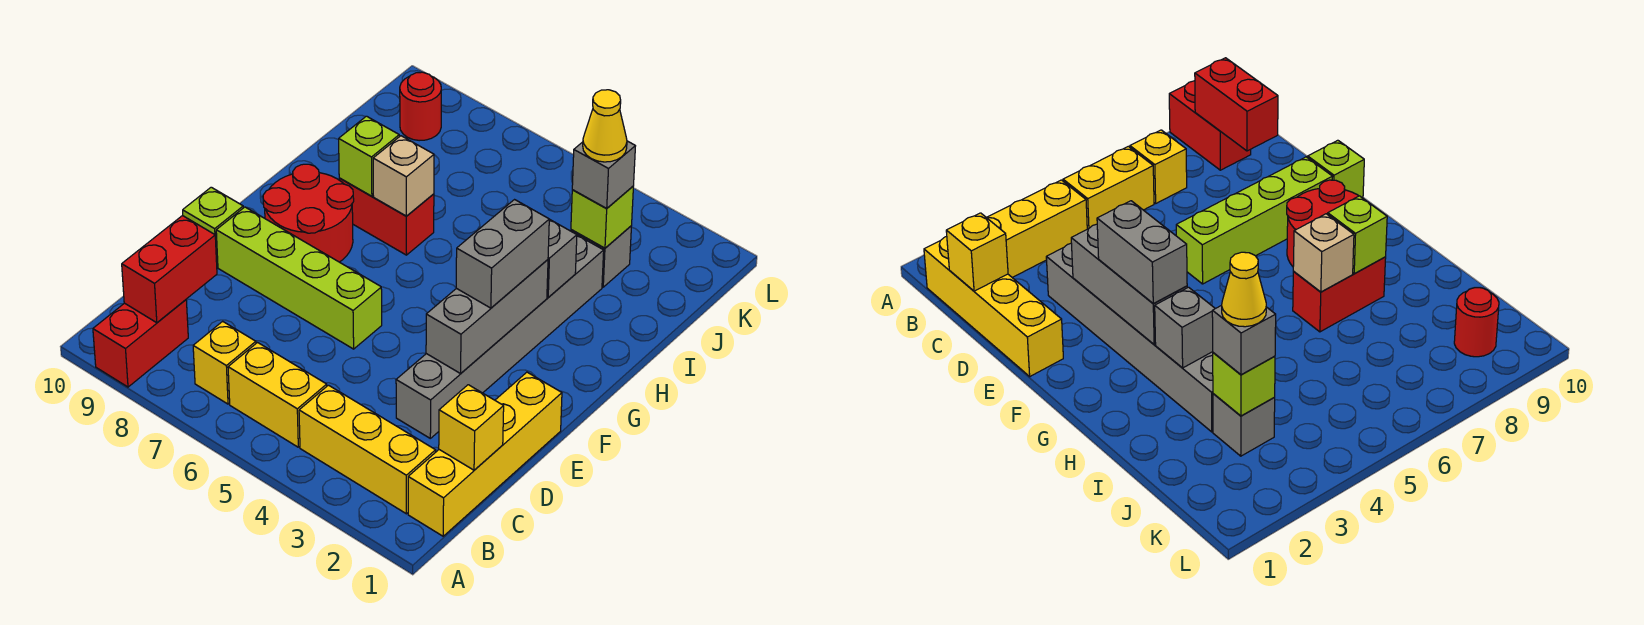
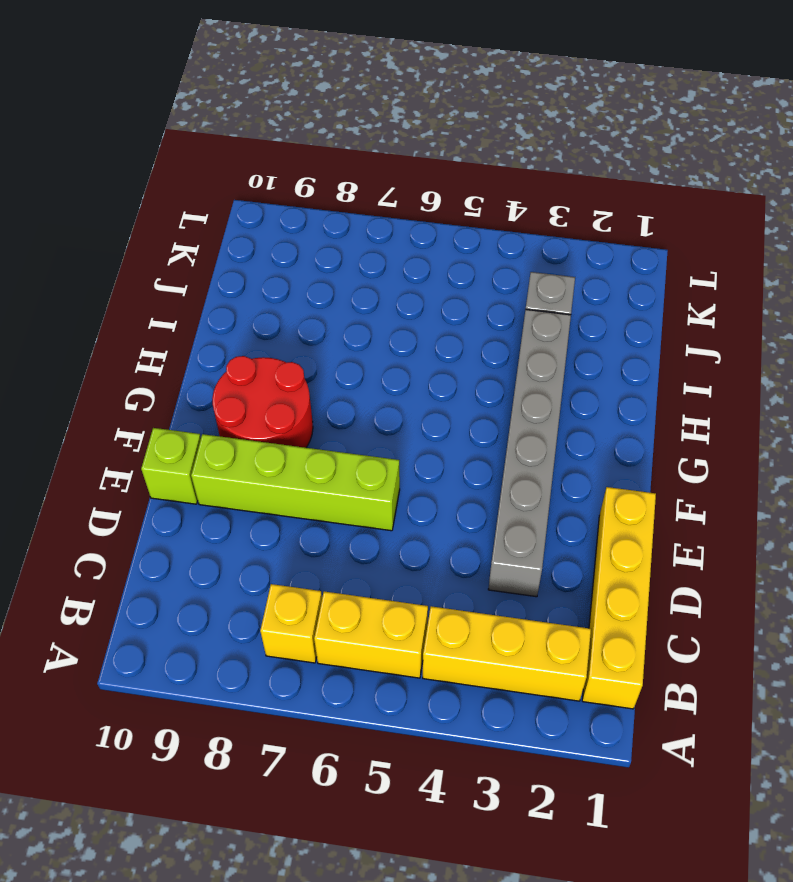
none -> red brick A9:B9 level 1
none -> red brick H7:H8 level 1
none -> red round brick K9 level 1

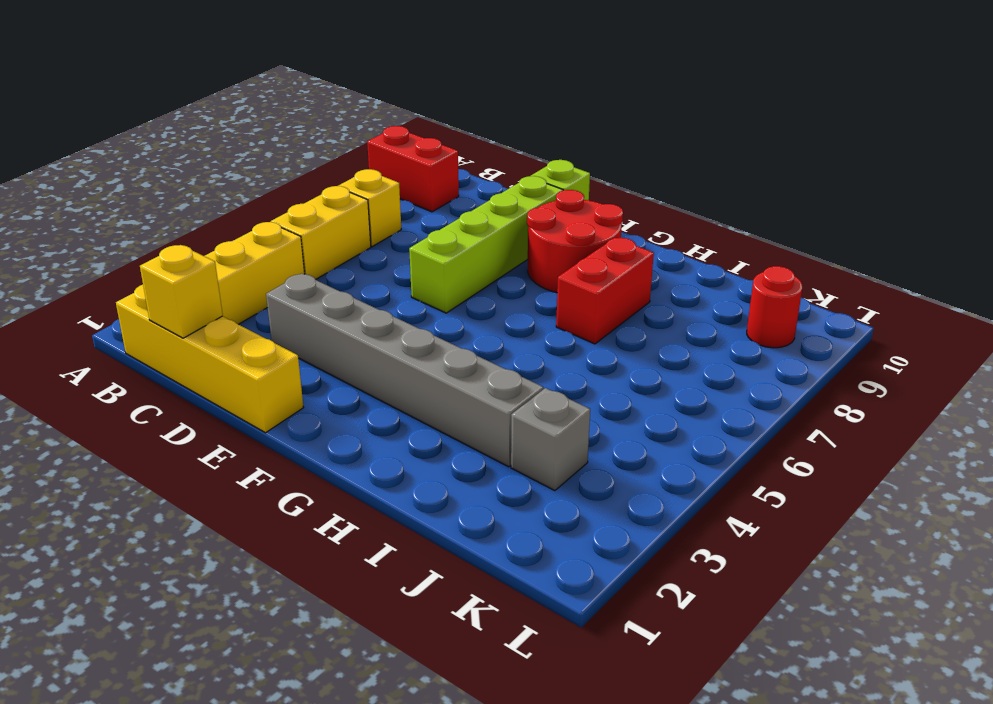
none -> red brick B9:C9 level 2
none -> grey brick E3:G3 level 2
none -> grey brick H3 level 2

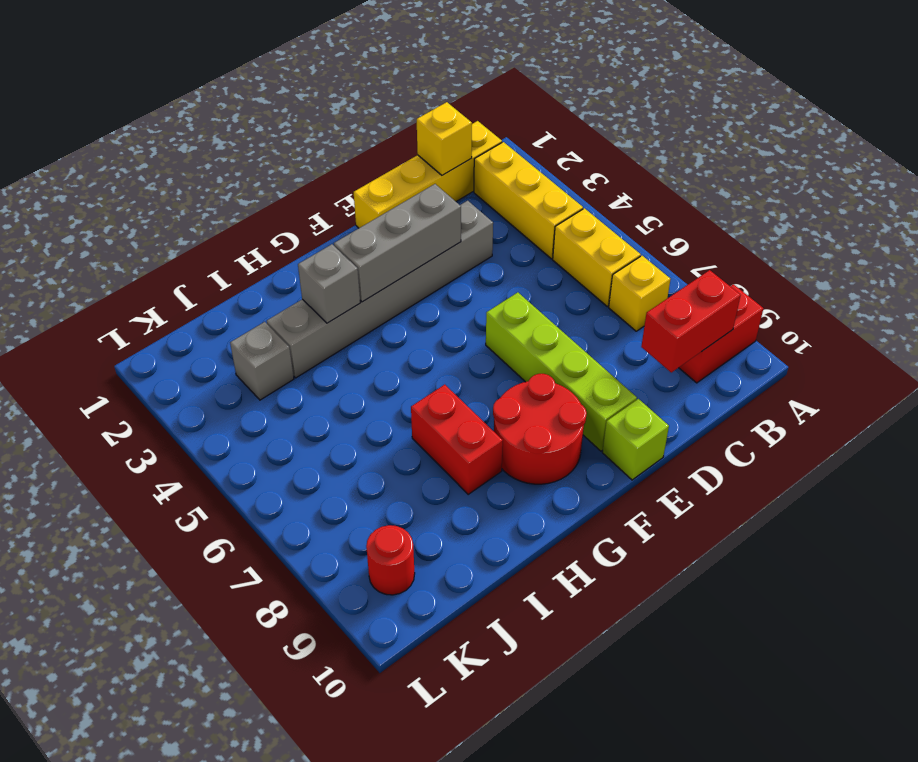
none -> tan brick H7 level 2
none -> lime brick H8 level 2
none -> lime brick J3 level 2

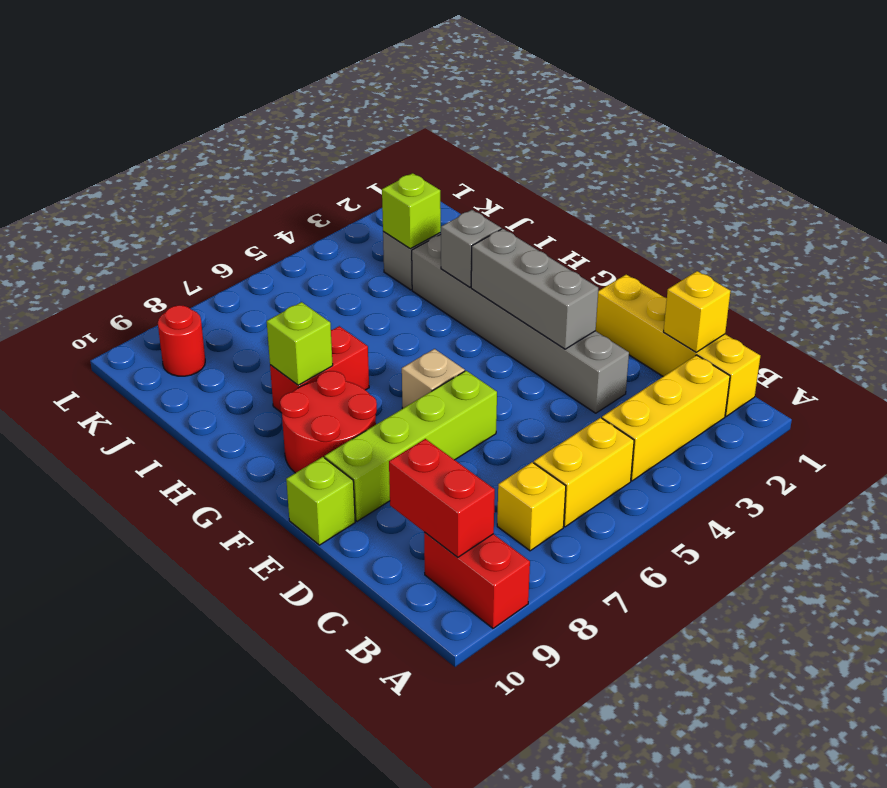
tan brick F6 level 1 -> tan brick H7 level 2
none -> grey brick F3:G3 level 3
none -> grey brick J3 level 3
none -> yellow cone J3 level 4

